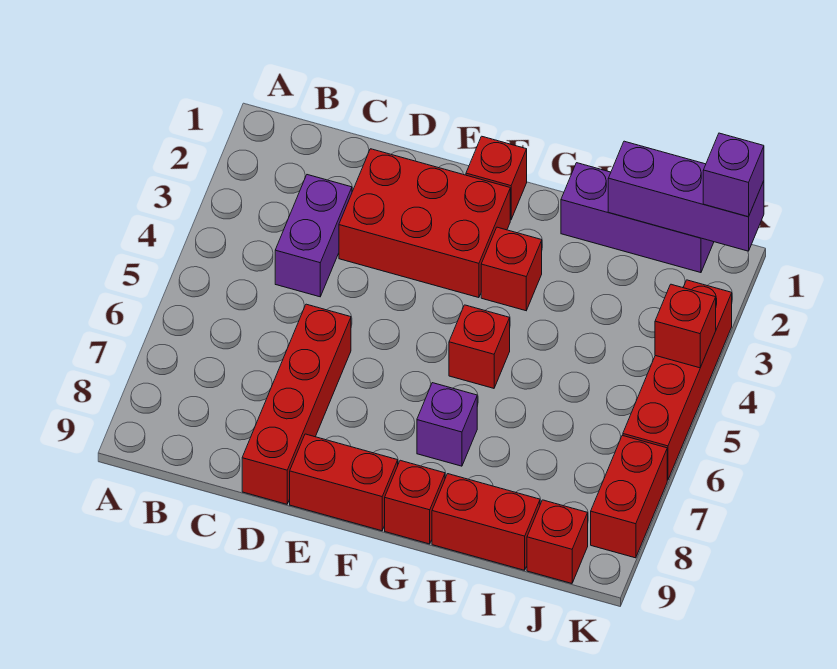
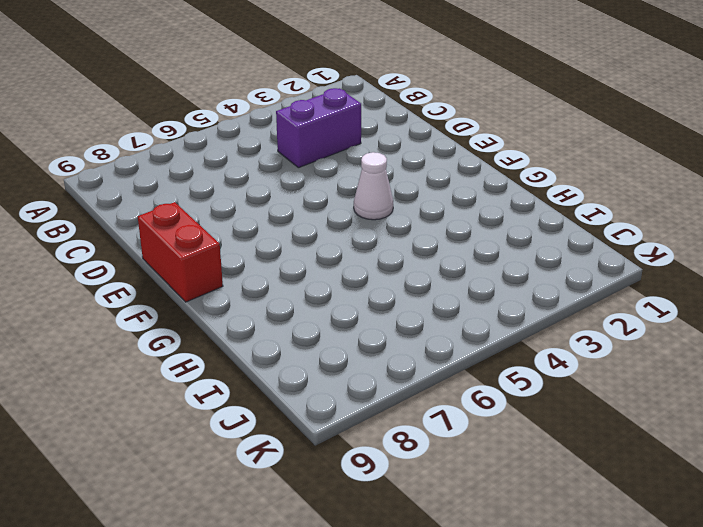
white cone F4 level 1 -> none
none -> red brick D2:F3 level 1
none -> red brick D6:D9 level 1
none -> red brick F1 level 1

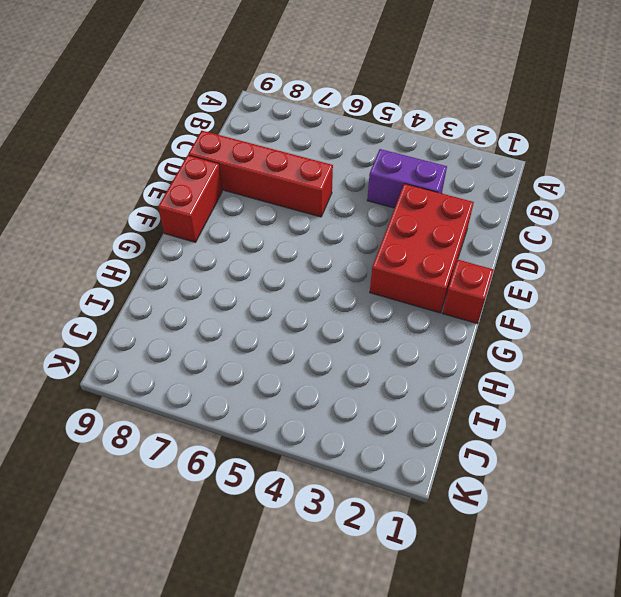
none -> red brick G3 level 1
none -> red brick G5 level 1
none -> purple brick G7 level 1

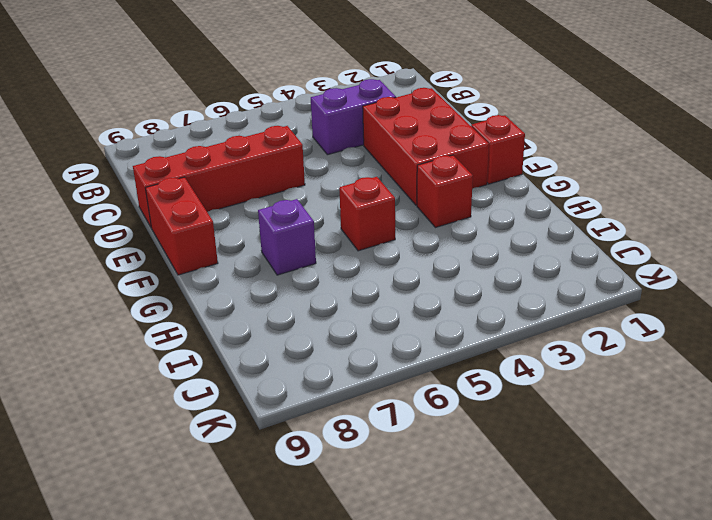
none -> red brick G9 level 1
none -> purple brick H1:J1 level 1
none -> red brick H9:I9 level 1

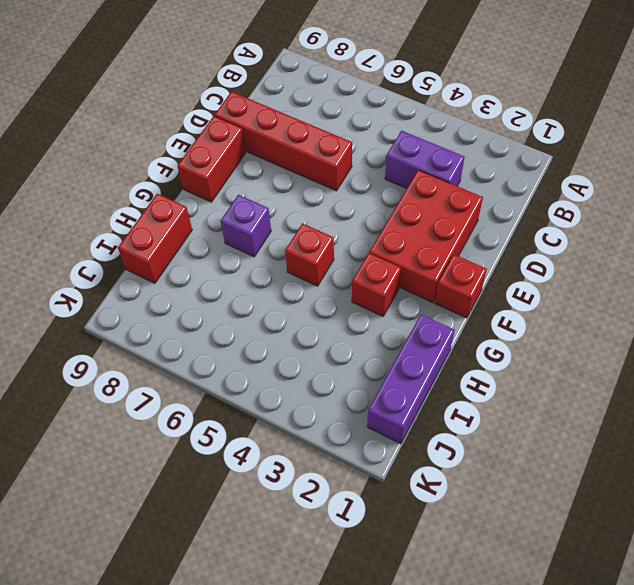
none -> red brick G9 level 1
none -> red brick J9 level 1
none -> red brick K3:K6 level 1

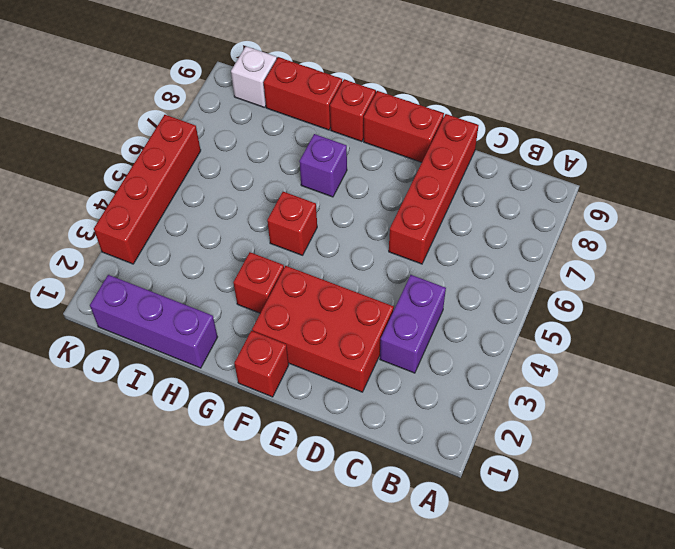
white brick J9 level 1 -> red brick J9 level 1
none -> red brick K7:K8 level 1
none -> purple brick I1:K1 level 2
none -> red brick K4 level 2

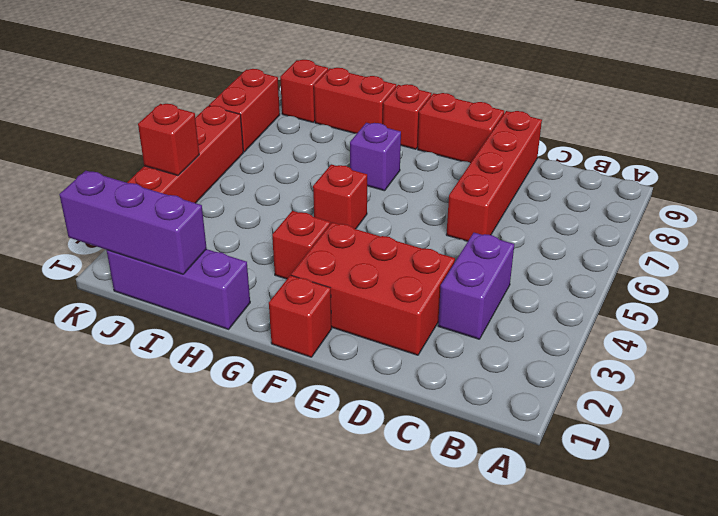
none -> purple brick K1 level 3

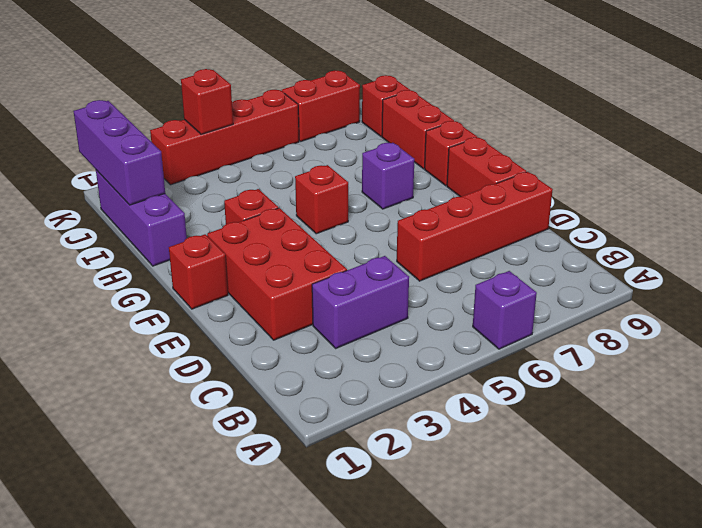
purple brick A6 level 1 -> purple brick K1 level 3

